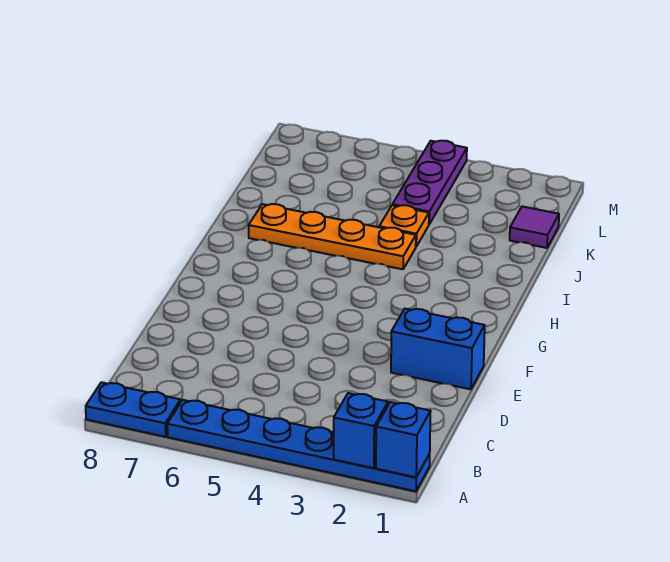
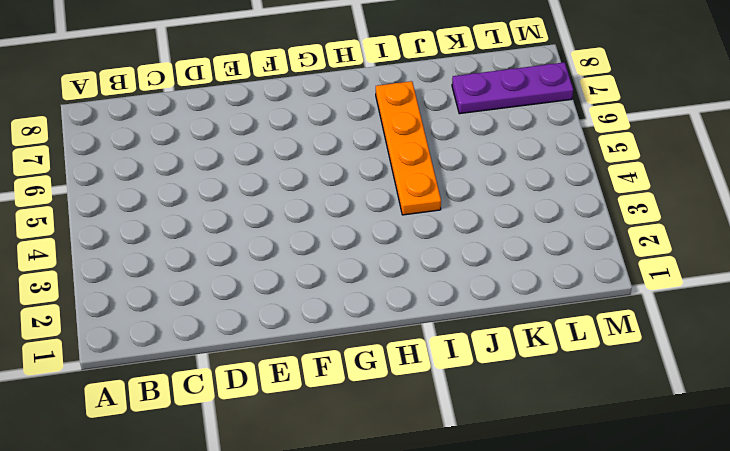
purple plate K7:M7 level 1 -> purple plate K4:M4 level 1
none -> blue plate A1:A6 level 1
none -> blue plate A7:A8 level 1

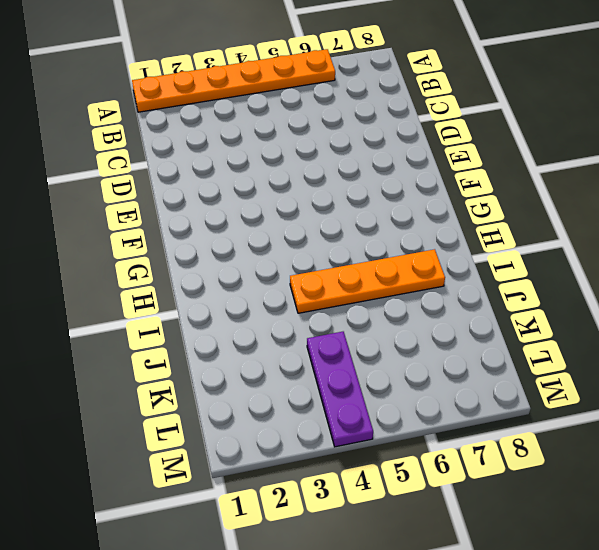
orange plate A1:A6 level 1 -> blue plate A1:A6 level 1
none -> blue plate A7:A8 level 1
none -> blue brick E1:E2 level 1

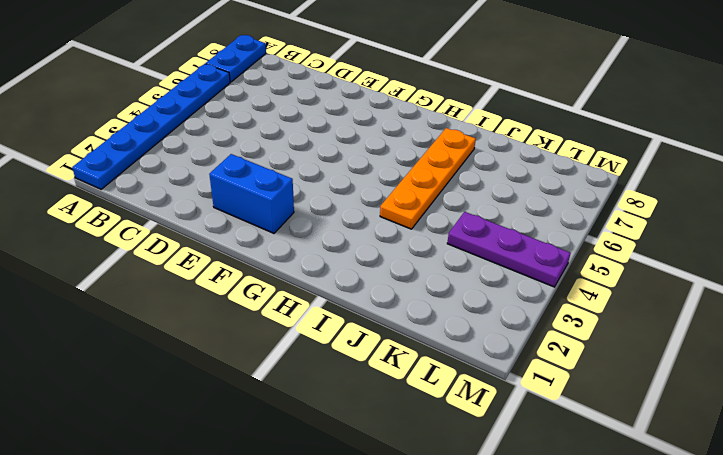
blue brick E2:F2 level 1 -> blue brick E1:E2 level 1
none -> orange plate J4 level 1
none -> purple tile K1 level 1

